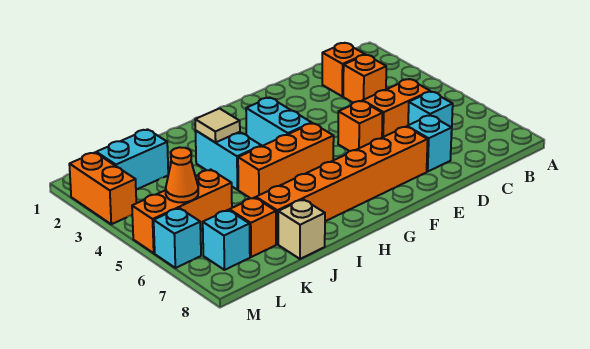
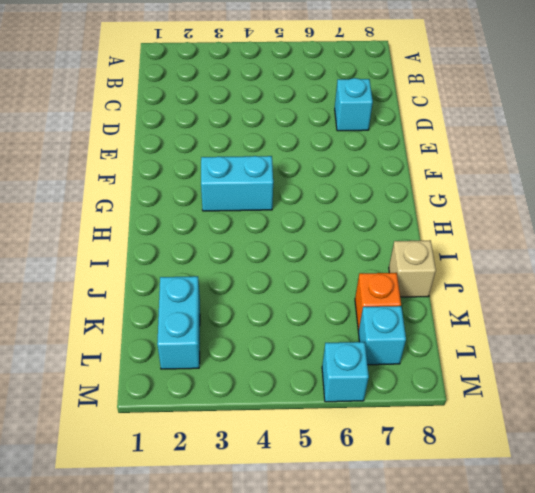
none -> orange brick C2 level 1
none -> orange brick C3 level 1
none -> orange brick C5:D5 level 1

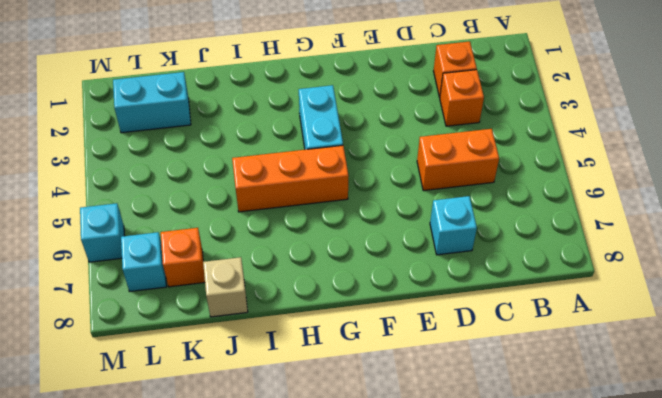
none -> cyan brick C6 level 1
none -> orange brick E5 level 1
none -> orange brick E7:J7 level 1

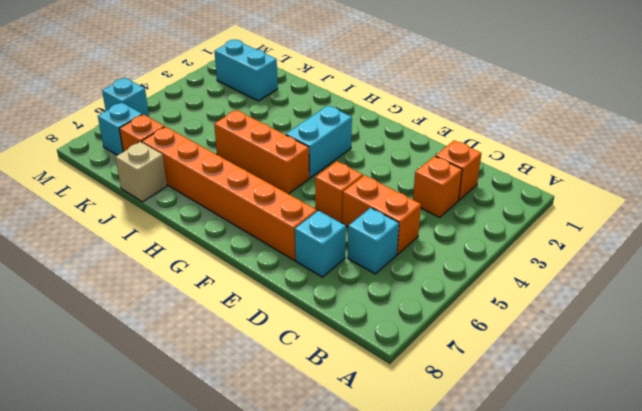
none -> cyan brick I3:I4 level 1
none -> orange brick K5:M5 level 1
none -> orange brick M2:M3 level 1

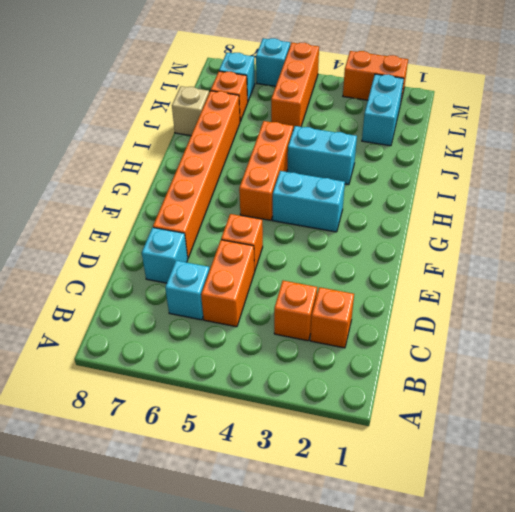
none -> tan tile I3 level 2
none -> orange cone L5 level 2

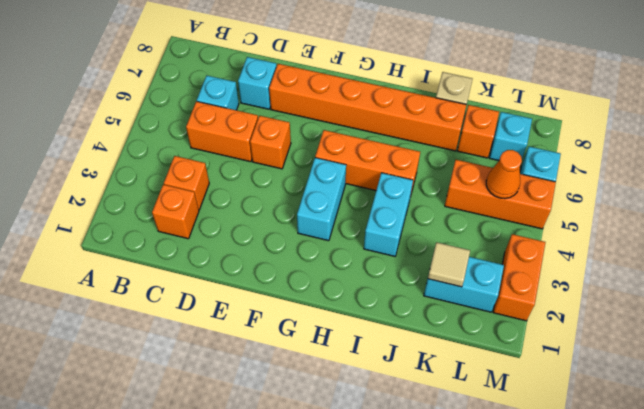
tan tile K2 level 2 -> tan tile I3 level 2

